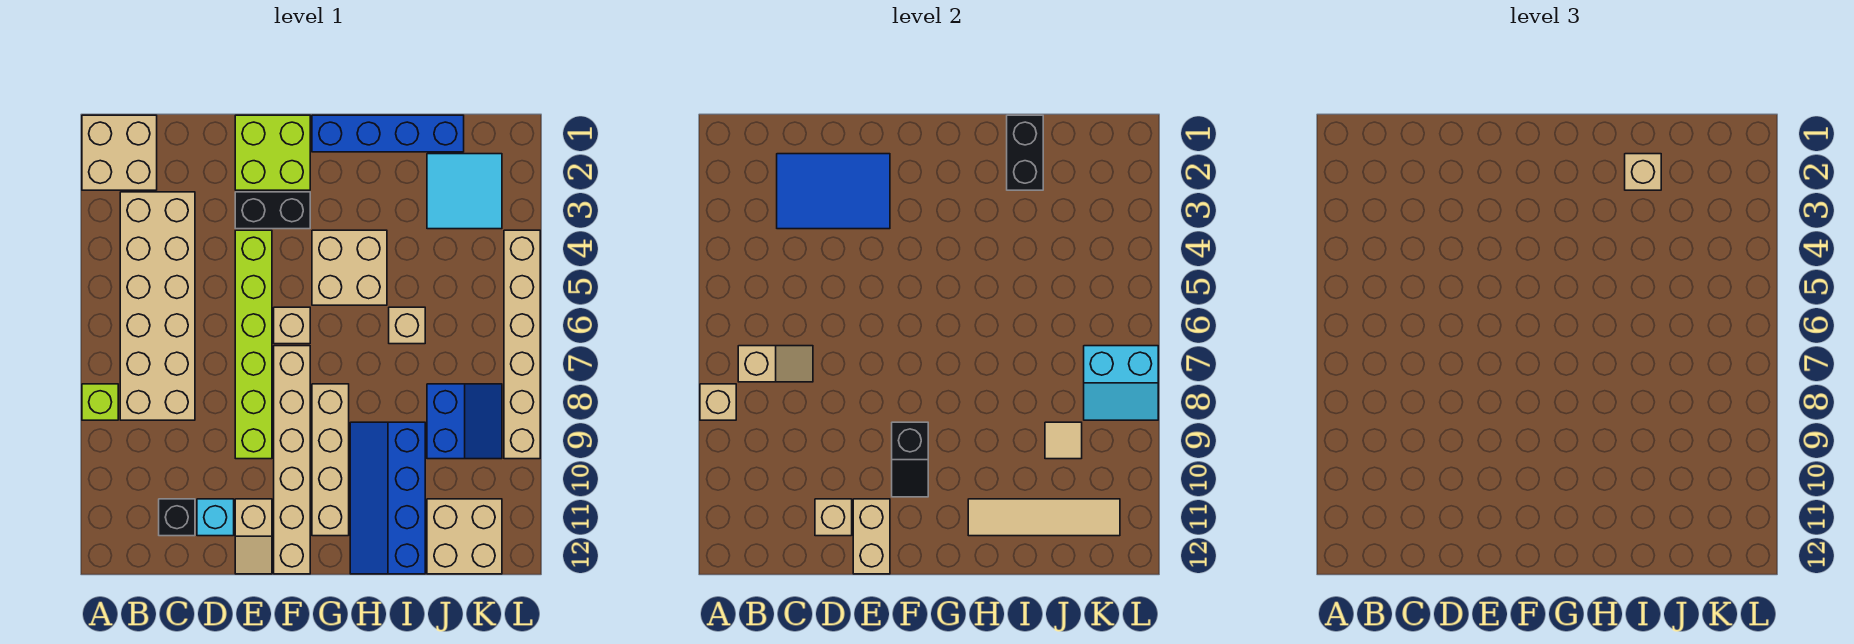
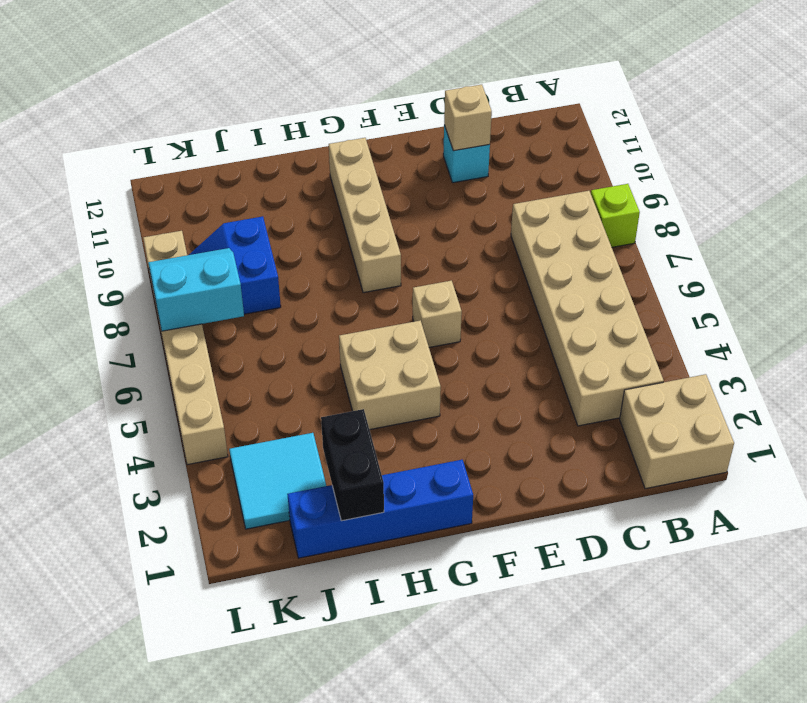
none -> black brick C11 level 1
none -> lime brick E1:F2 level 1
none -> black brick E3:F3 level 1
none -> lime brick E4:E9 level 1

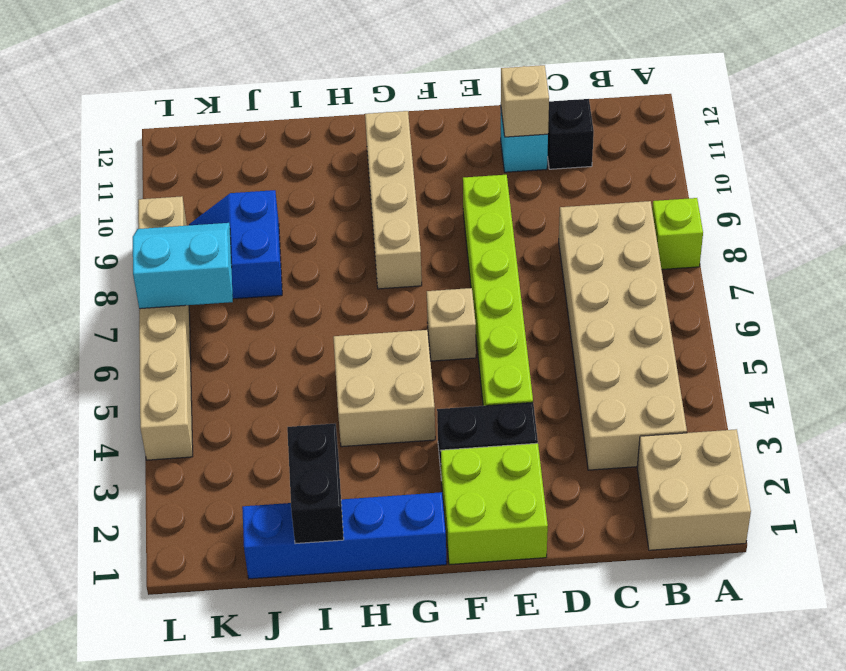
none -> tan slope E11:E12 level 1 top 11
none -> tan brick F7:F12 level 1
none -> blue slope H9:I12 level 1 top I
none -> tan brick I6 level 1

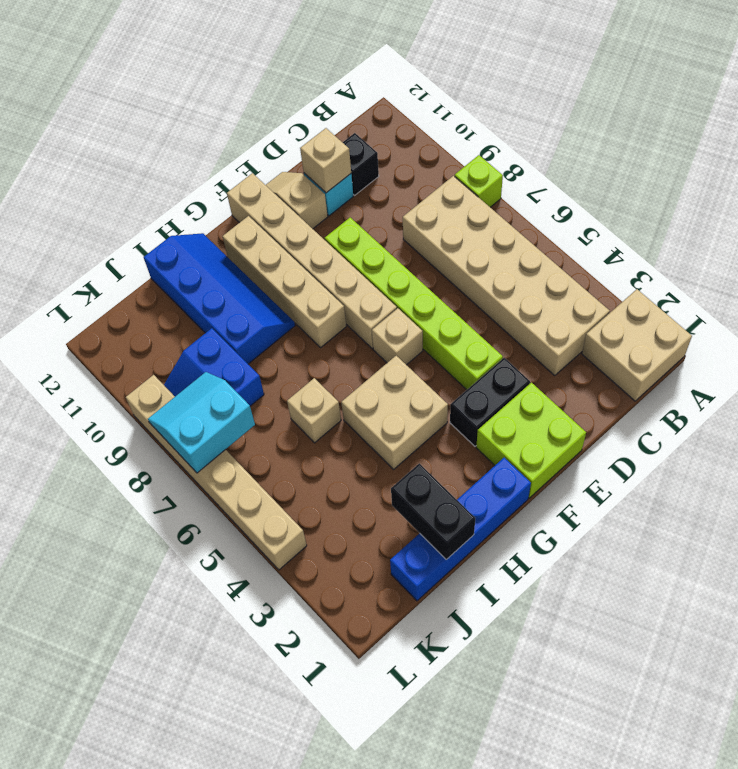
none -> cyan tile J2:K3 level 1
none -> tan brick J11:K12 level 1
none -> tan brick A8 level 2
none -> tan slope B7:C7 level 2 top B

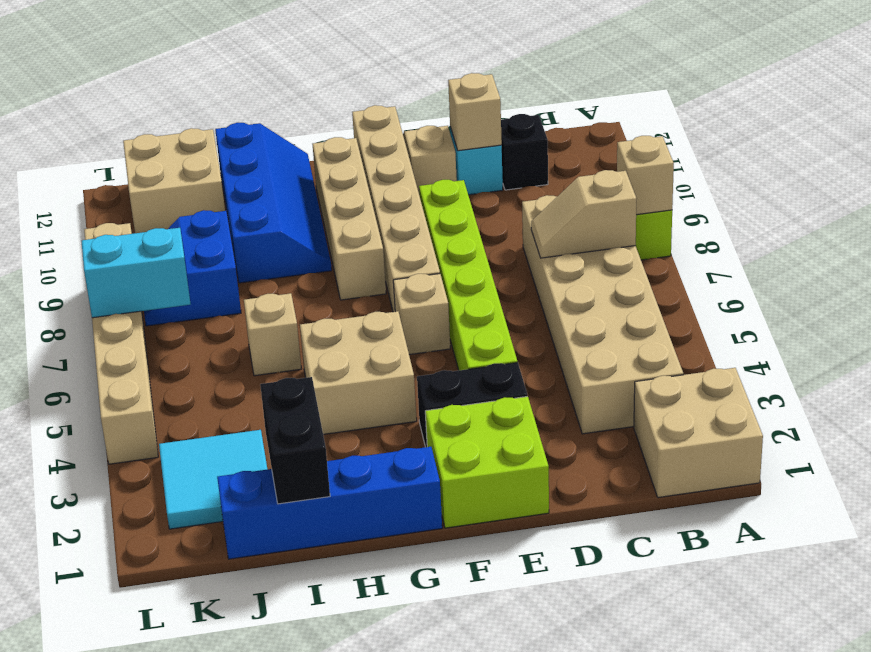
none -> blue tile C2:E3 level 2
none -> tan brick E11:E12 level 2
none -> black slope F9:F10 level 2 top 9
none -> tan tile H11:K11 level 2

